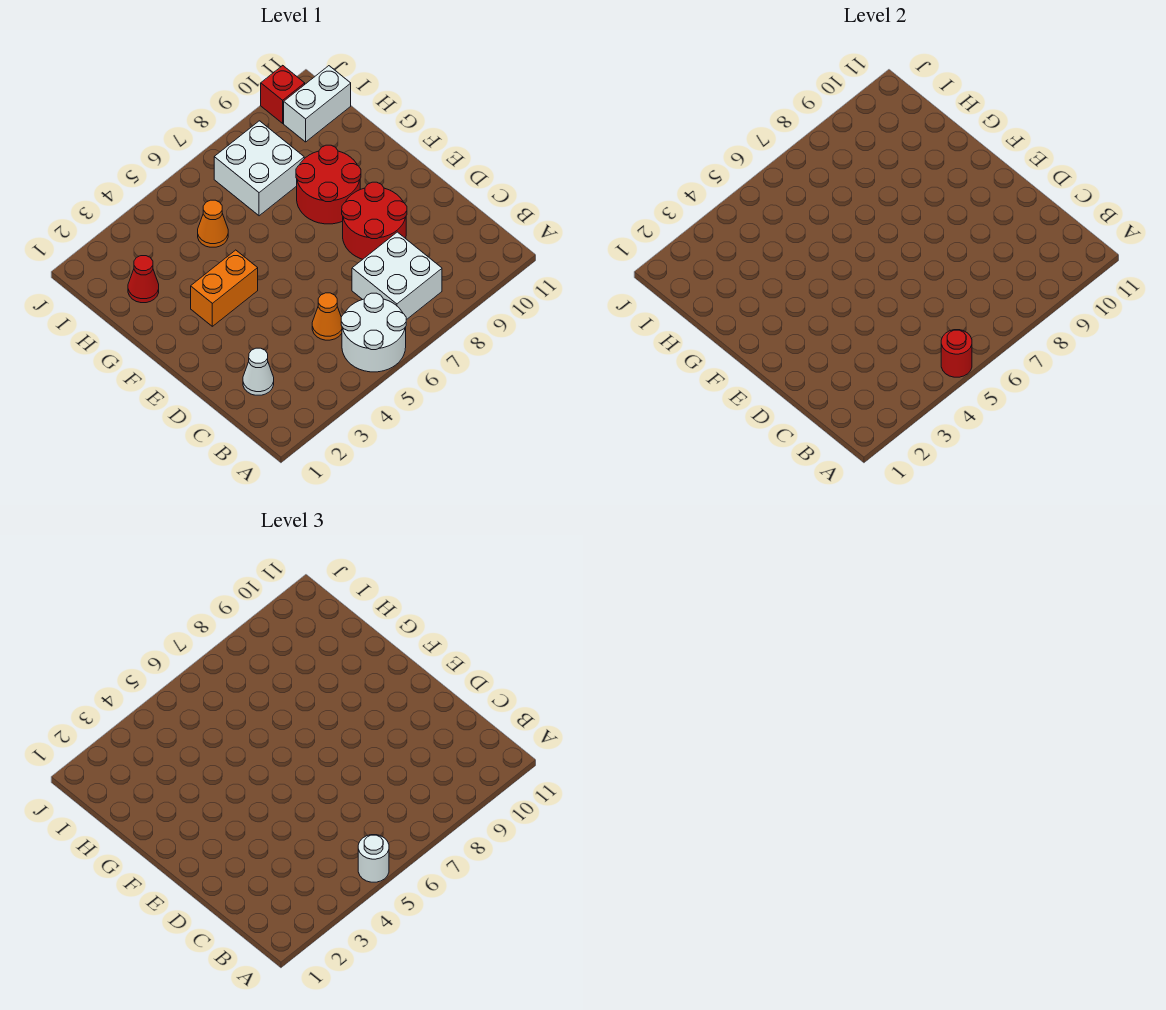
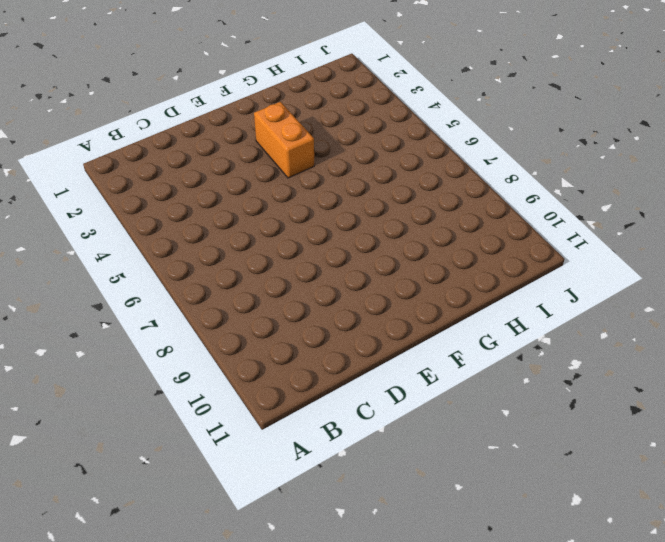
none -> white round brick A5:B6 level 1
none -> white brick B7:C8 level 1
none -> white cone C2 level 1

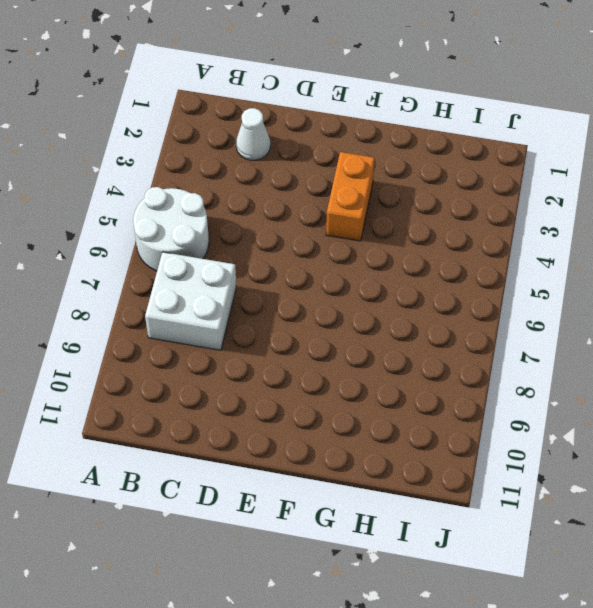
none -> orange cone C5 level 1
none -> red round brick D8:E9 level 1
none -> red round brick F8:G9 level 1

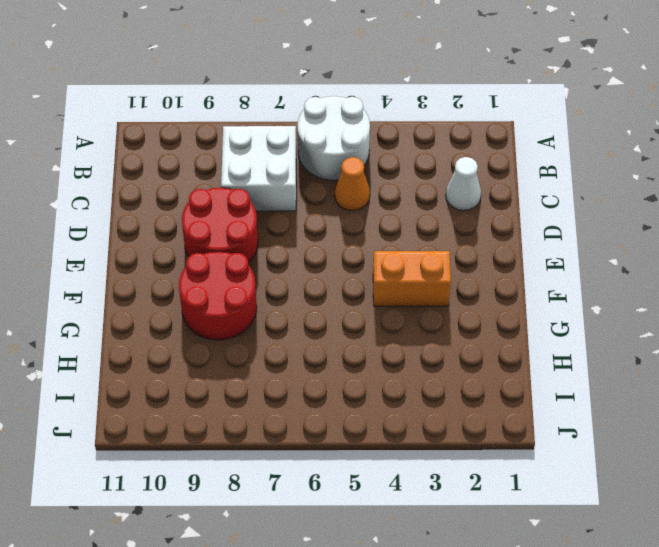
none -> red cone H2 level 1
none -> orange cone H5 level 1
none -> white brick H7:I8 level 1

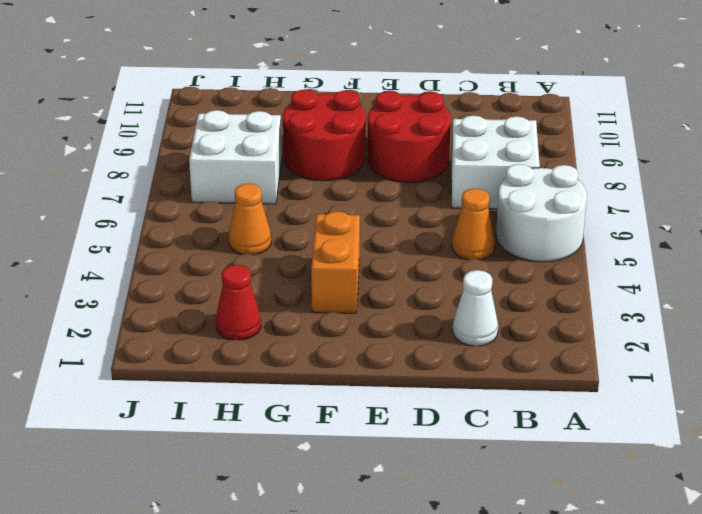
none -> white brick I10:I11 level 1
none -> red brick J10 level 1
none -> red round brick A5 level 2

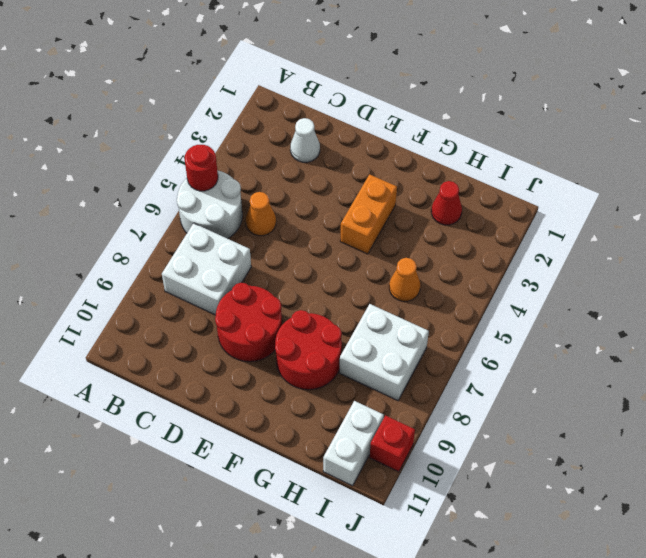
none -> white round brick A5 level 3

